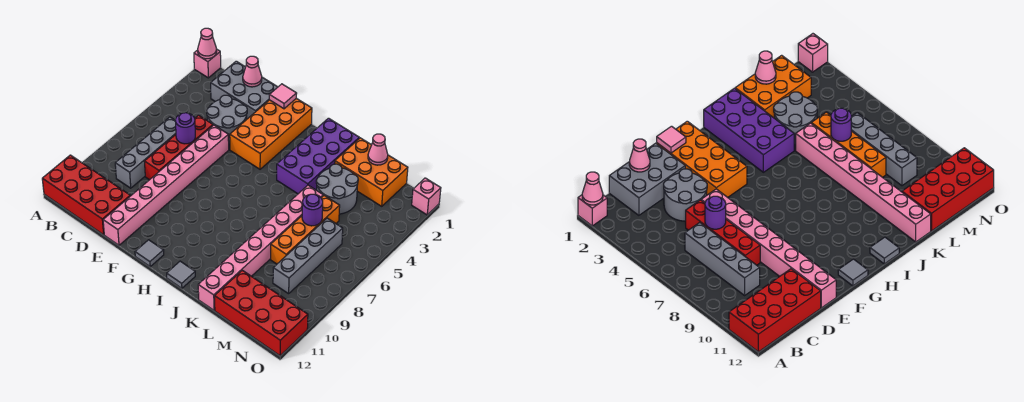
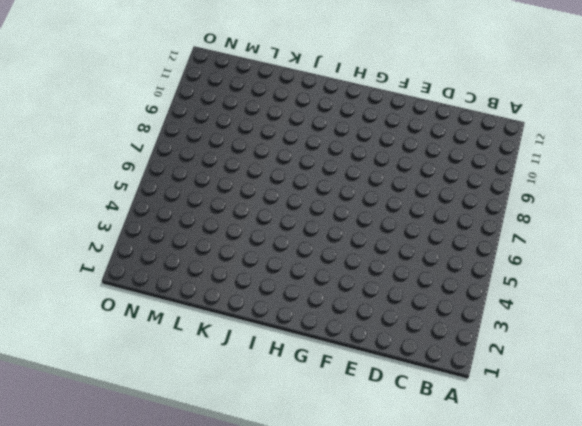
none -> pink brick A1 level 1
none -> red brick A11:D12 level 1
none -> grey brick C1:E2 level 1

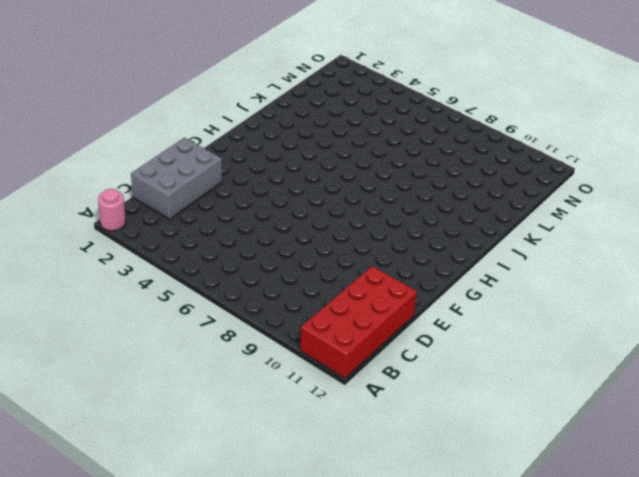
pink round brick A1 level 1 -> pink brick A1 level 1
none -> grey brick C6:C9 level 1
none -> grey round brick D3:E4 level 1
none -> red brick D5:D8 level 1

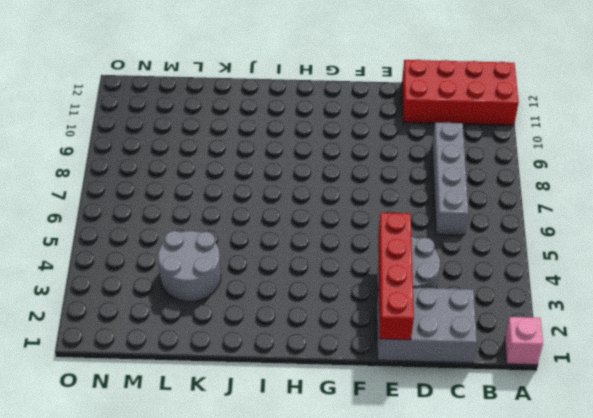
red brick E1:E4 level 2 -> red brick D5:D8 level 1
none -> pink brick E5:E12 level 1
none -> orange brick F1:G4 level 1
none -> grey tile G12 level 1

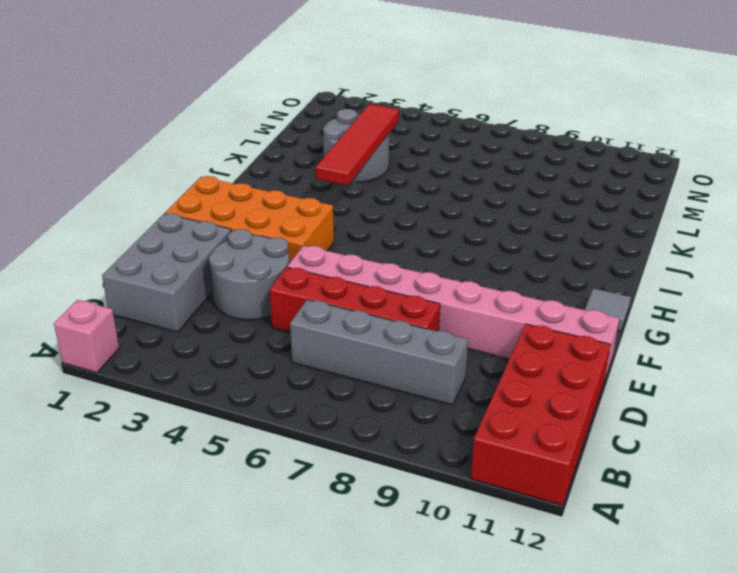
red tile I4:L4 level 2 -> none
none -> purple brick I1:J4 level 1
none -> grey tile I12 level 1
none -> orange brick K1:M2 level 1

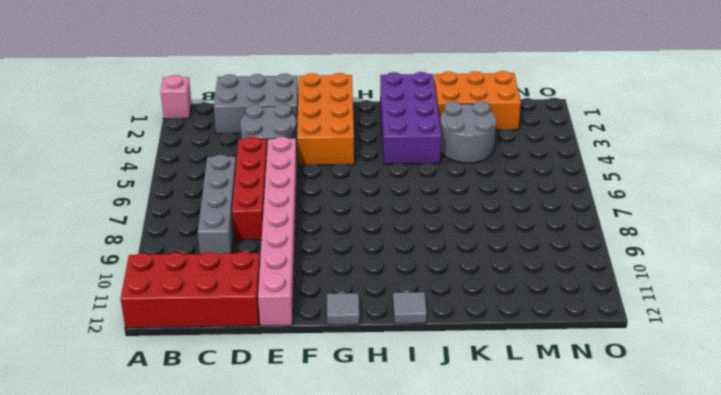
none -> pink brick K5:K12 level 1
none -> orange brick L5:L8 level 1
none -> red brick L11:O12 level 1

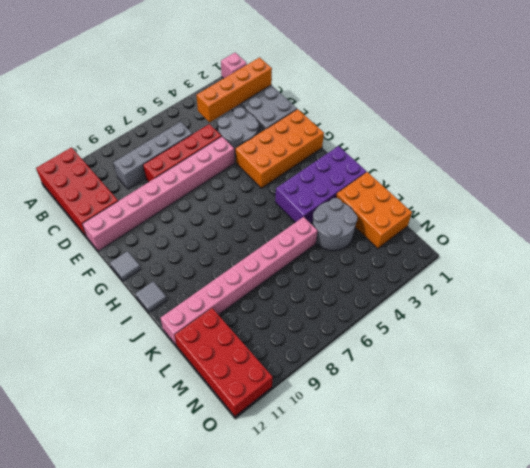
orange brick C1:C4 level 2 -> orange brick L5:L8 level 1
none -> grey brick M6:M9 level 1
none -> pink brick O1 level 1
none -> pink cone A1 level 2

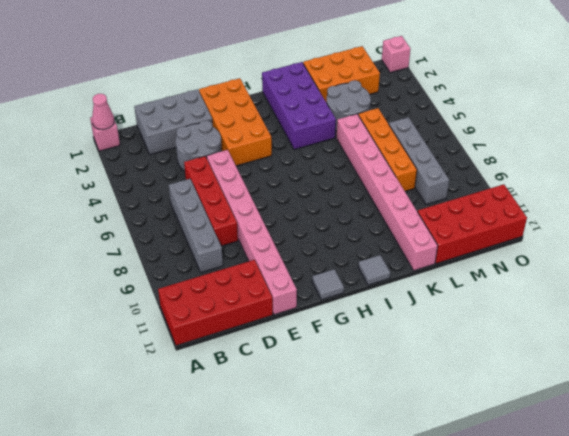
none -> pink cone D1 level 2
none -> purple round brick D6 level 2
none -> pink tile F1 level 2

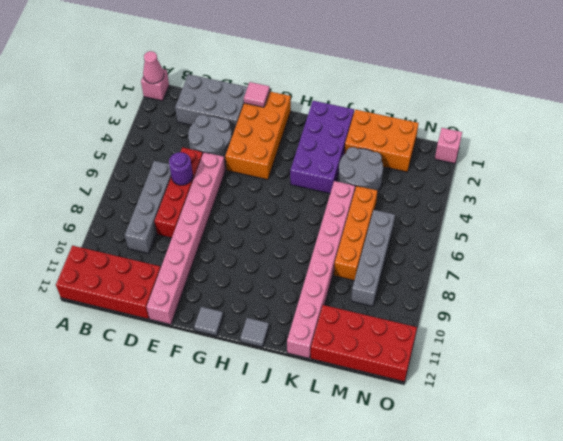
none -> pink cone D1 level 2
none -> pink cone L1 level 2
none -> purple round brick L6 level 2

